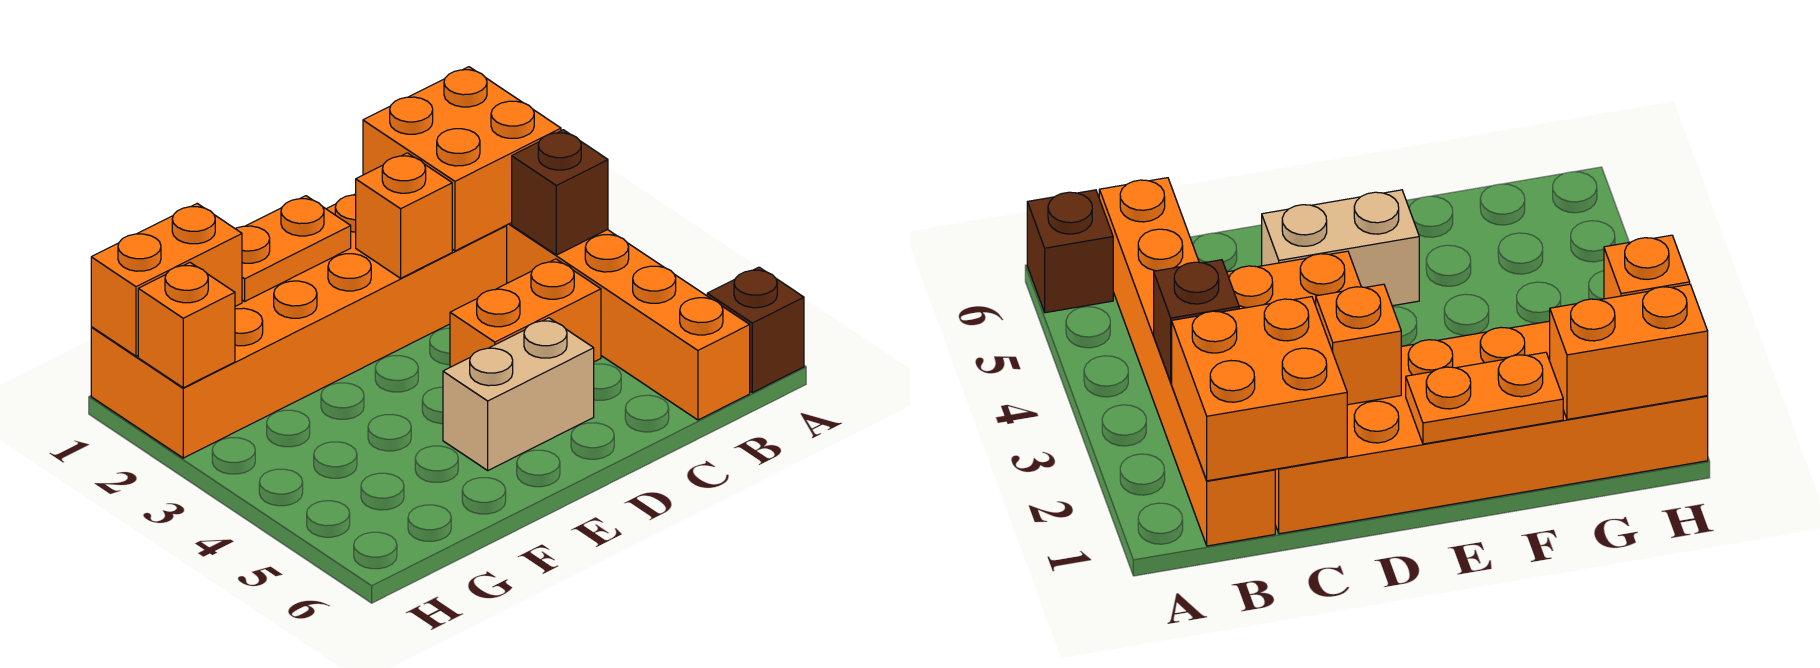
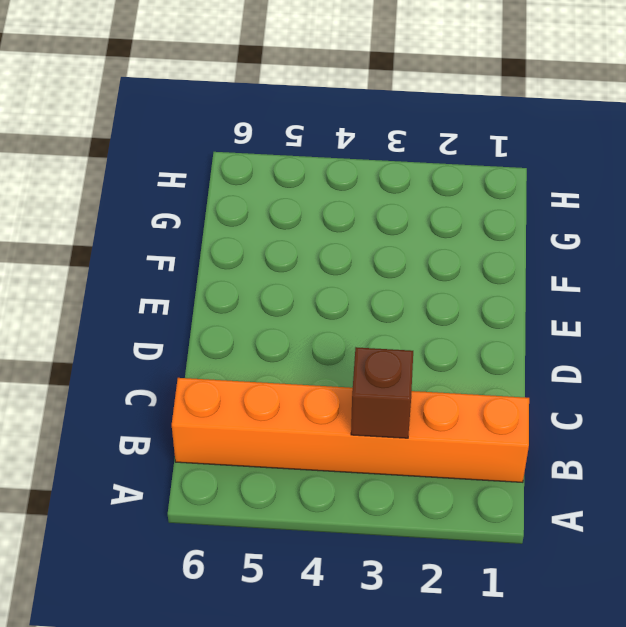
none -> brown brick A6 level 1
none -> orange brick C1:H2 level 1

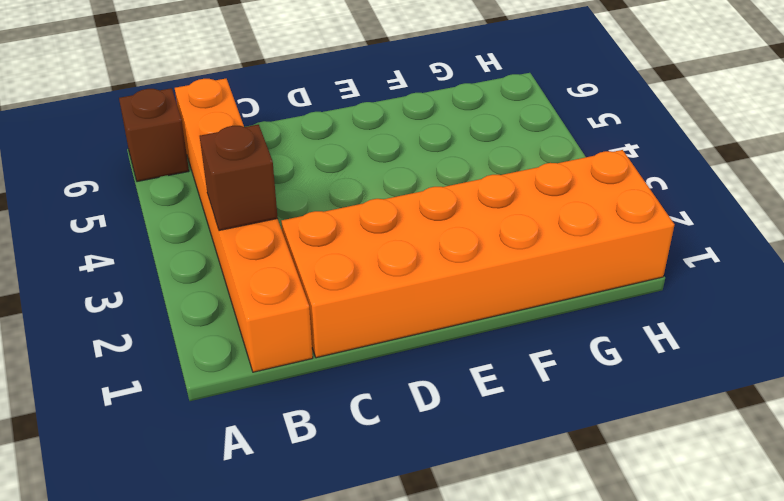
none -> orange brick C4:D4 level 1
none -> tan brick D5:E5 level 1

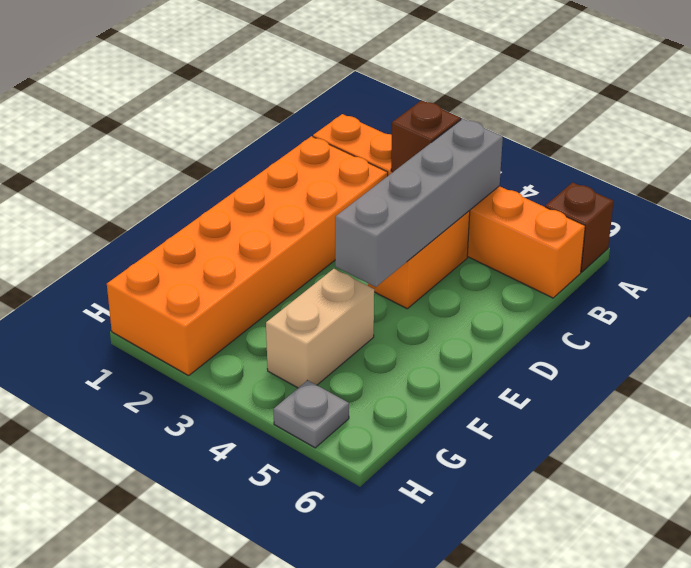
grey brick B4:E4 level 2 -> none
tan brick F4:G4 level 1 -> tan brick D5:E5 level 1
grey plate H5 level 1 -> none
none -> orange brick B1:C2 level 2
none -> orange brick D2 level 2

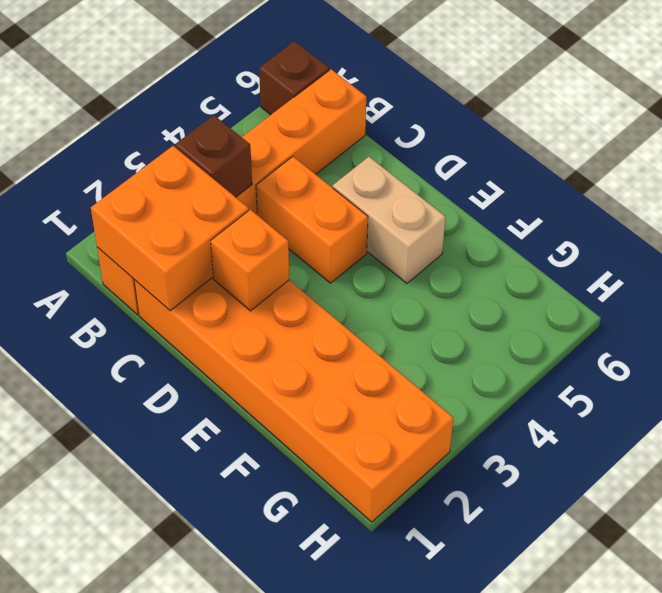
none -> orange plate E1:F1 level 2
none -> orange brick G1:H1 level 2

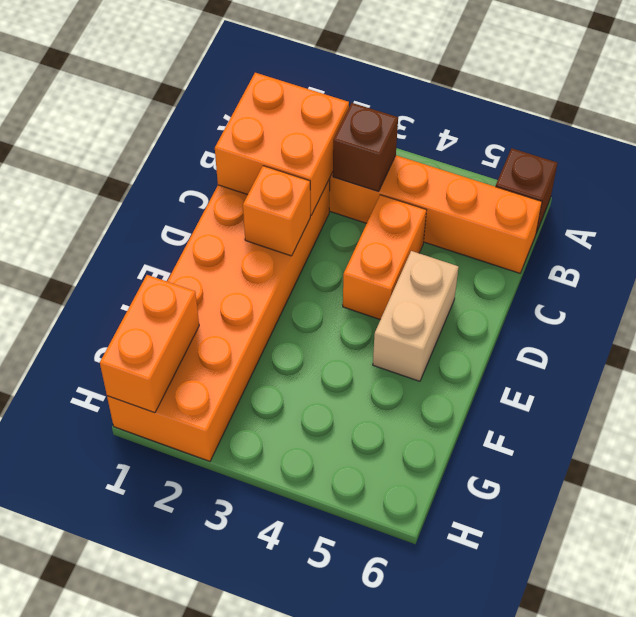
none -> orange plate E1:F1 level 2
none -> orange brick H2 level 2

